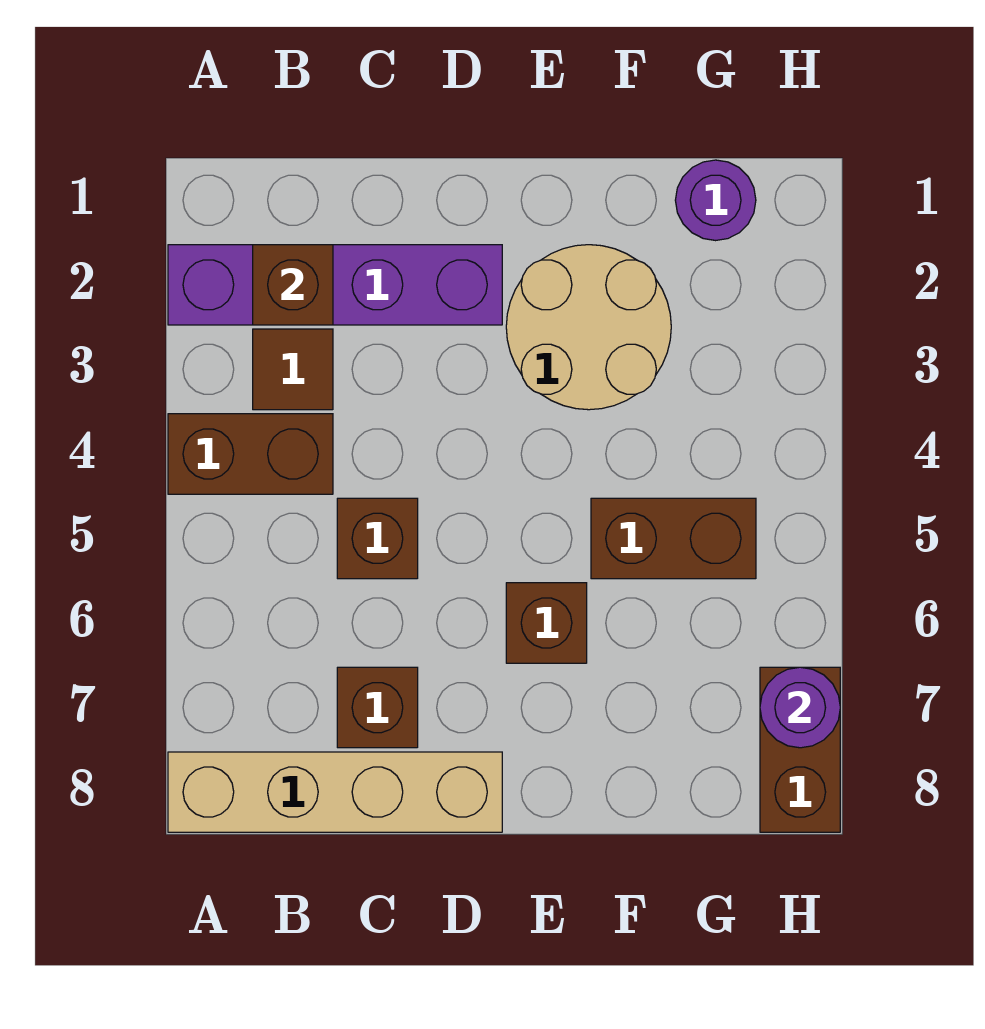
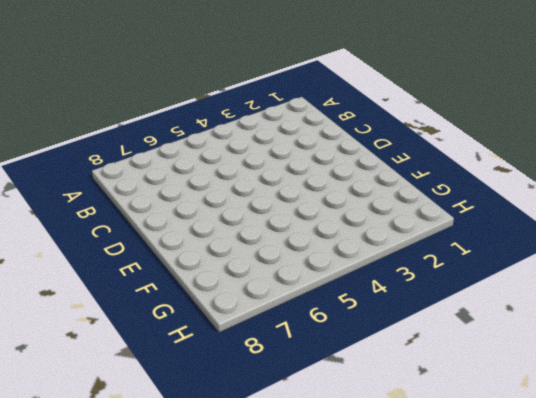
none -> purple brick A2:D2 level 1
none -> brown brick A4:B4 level 1
none -> tan brick A8:D8 level 1

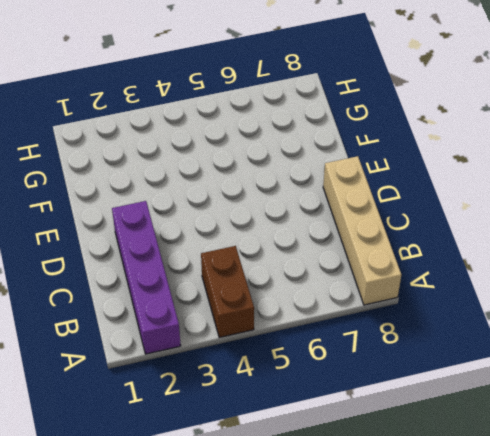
none -> brown tile B3 level 1
none -> brown brick C5 level 1
none -> brown brick C7 level 1

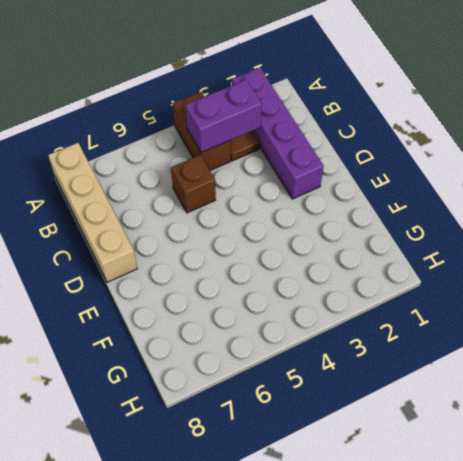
purple brick B3:B4 level 2 -> none
none -> brown brick C7 level 1
none -> tan round brick E2:F3 level 1
none -> brown brick E6 level 1

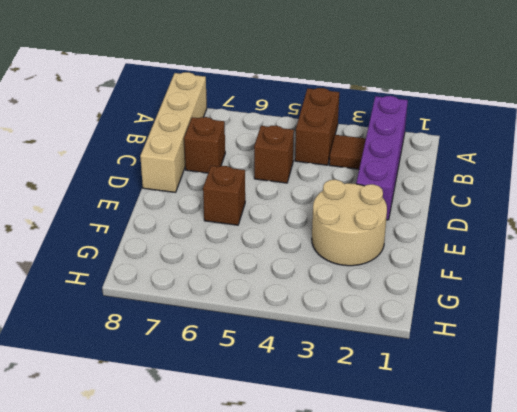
none -> brown brick F5:G5 level 1
none -> purple round brick G1 level 1
none -> brown brick H7:H8 level 1

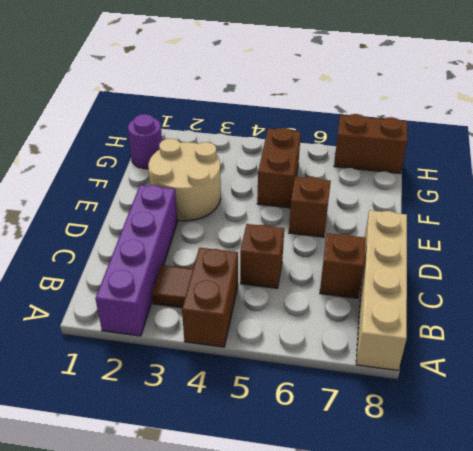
none -> brown brick B2 level 2
none -> purple round brick H7 level 2

